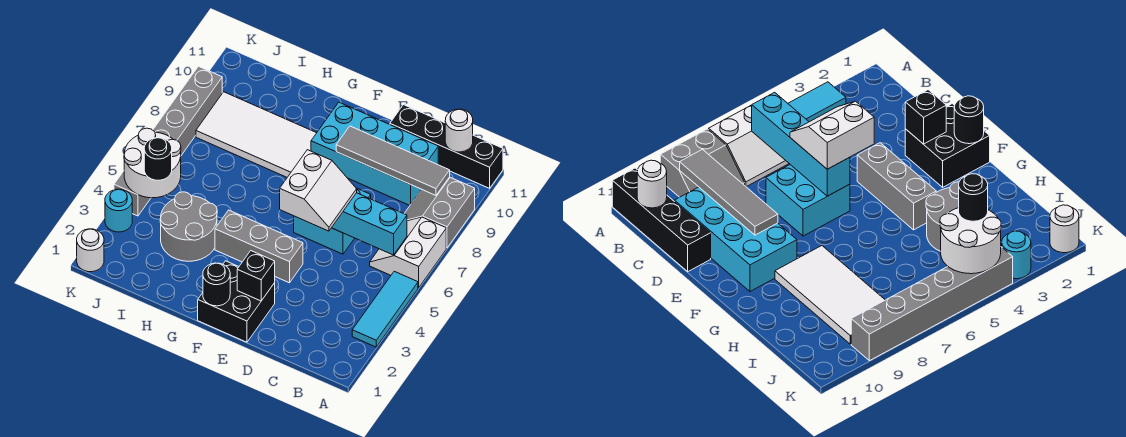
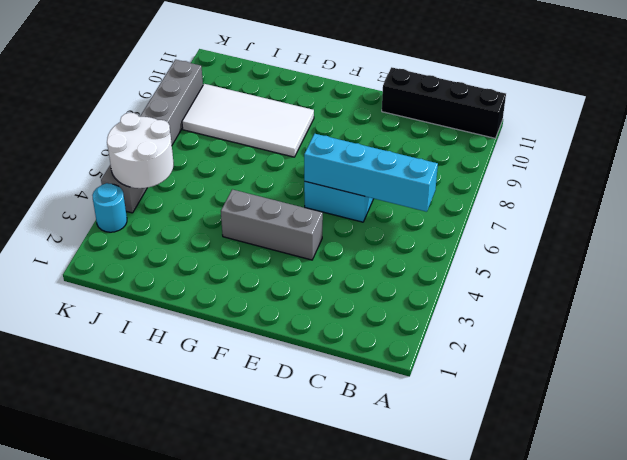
none -> cyan tile A3:A5 level 1
none -> white slope A6:B7 level 1 top A
none -> grey slope A8:B9 level 1 top A

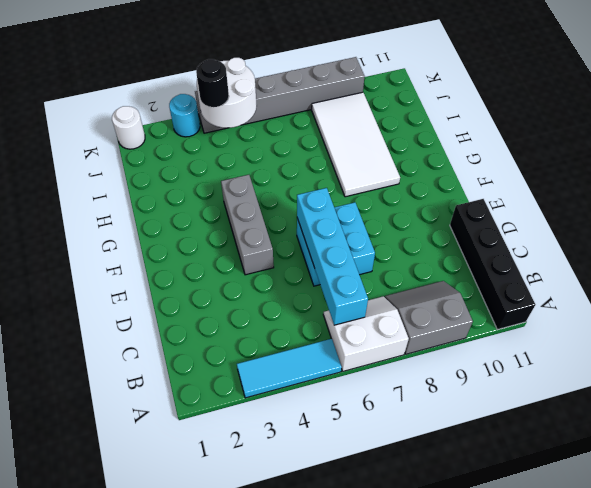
none -> cyan brick C9:F10 level 1
none -> black brick E1:F2 level 1
none -> grey round brick H3:I4 level 1

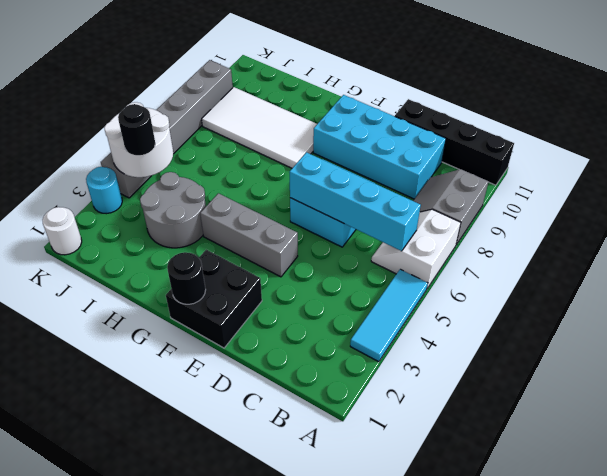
none -> grey tile B9:E9 level 2
none -> white round brick B11 level 2
none -> black brick E2 level 2

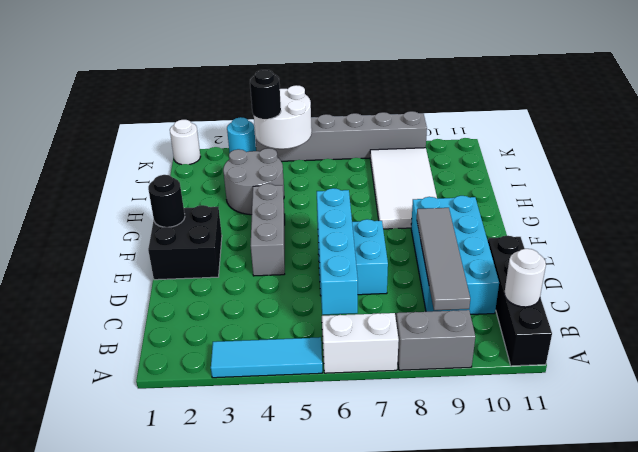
none -> black brick E2 level 2
none -> white slope D5:E6 level 3 top E

